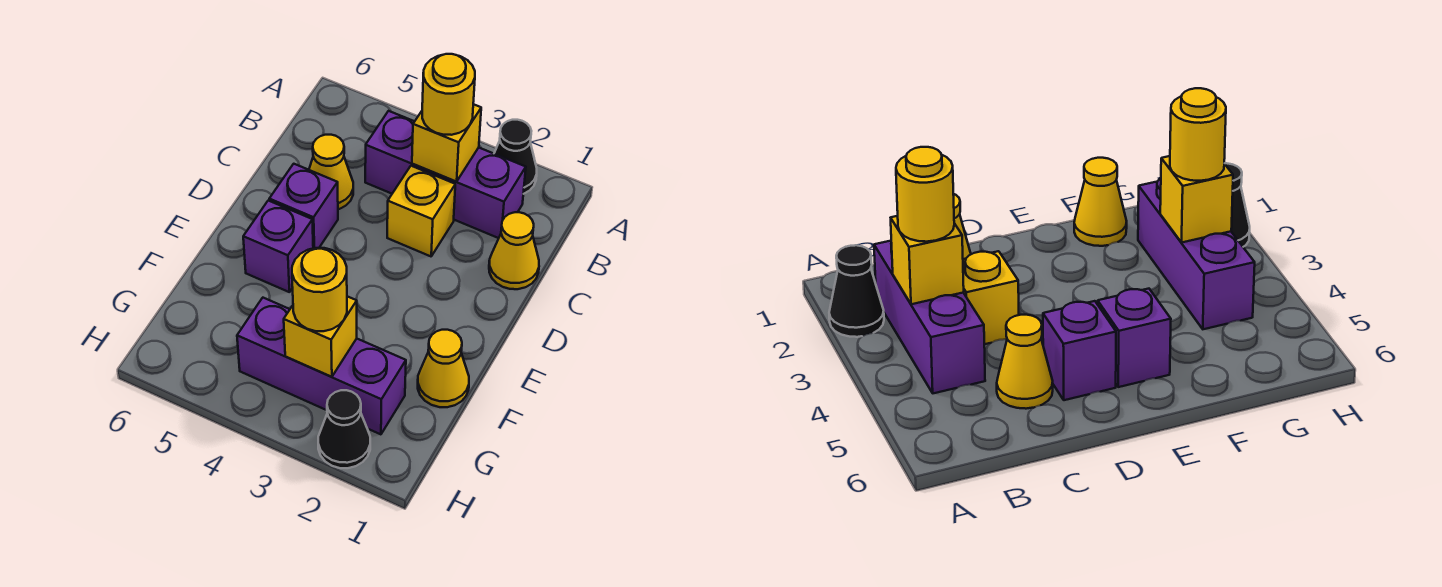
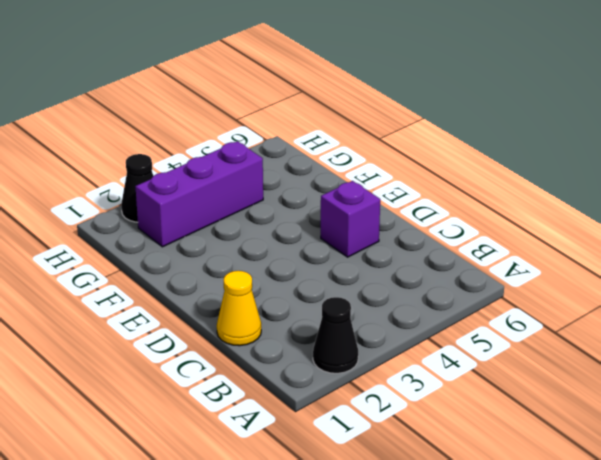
none -> purple brick B2:B4 level 1
none -> yellow brick C3 level 1
none -> yellow cone C5 level 1

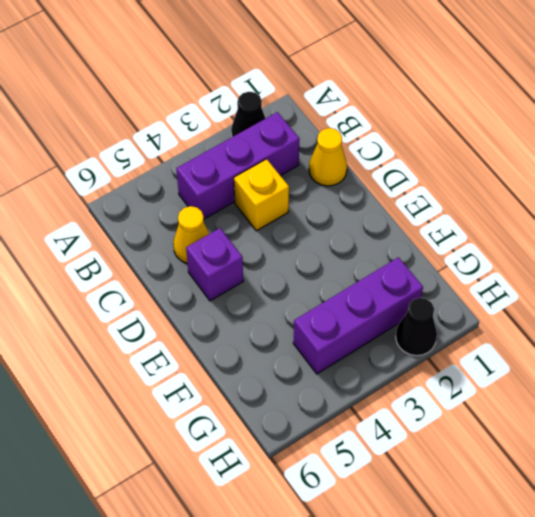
none -> purple brick E5 level 1
none -> yellow cone F1 level 1
none -> yellow brick B3 level 2

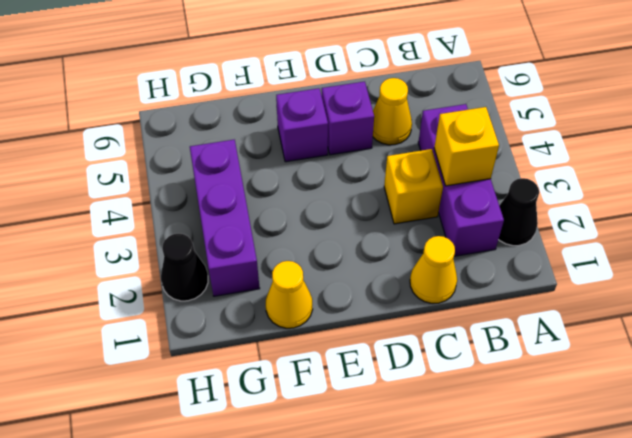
none -> yellow brick G3 level 2
none -> yellow round brick B3 level 3
none -> yellow round brick G3 level 3

